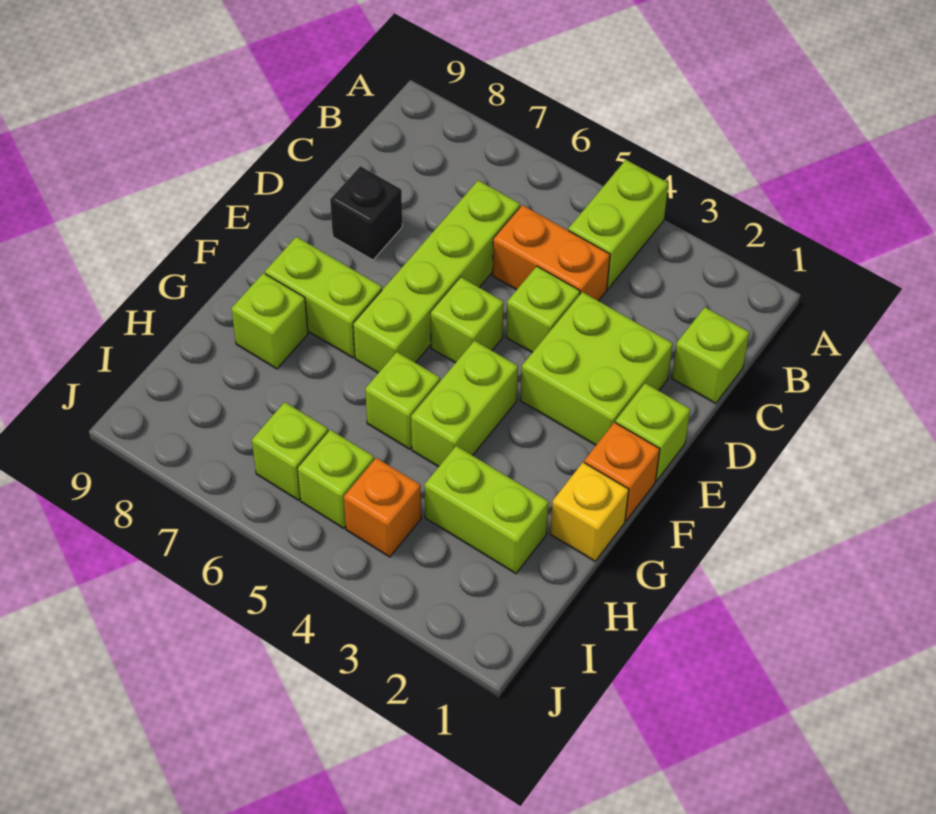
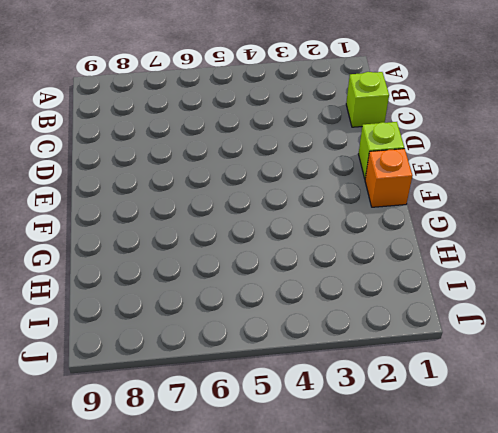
none -> lime brick A4:B4 level 1
none -> orange brick C4:C5 level 1
none -> lime brick C6:F6 level 1

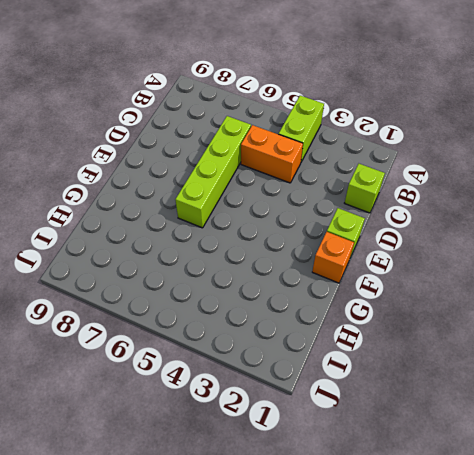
none -> lime brick D2:E3 level 1
none -> lime brick D4 level 1
none -> black brick D8 level 1

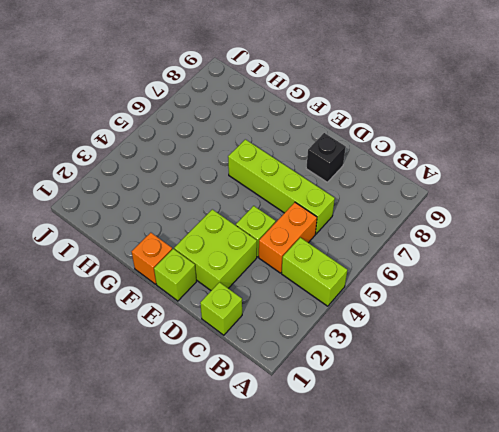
none -> lime brick E5 level 1
none -> lime brick F4:G4 level 1
none -> lime brick F7:F8 level 1

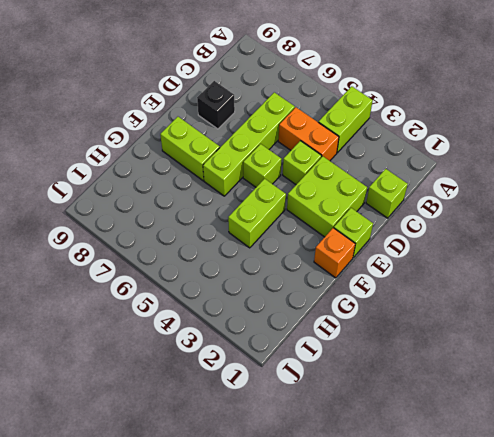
none -> yellow brick G1 level 1
none -> lime brick G5 level 1
none -> lime brick G8 level 1

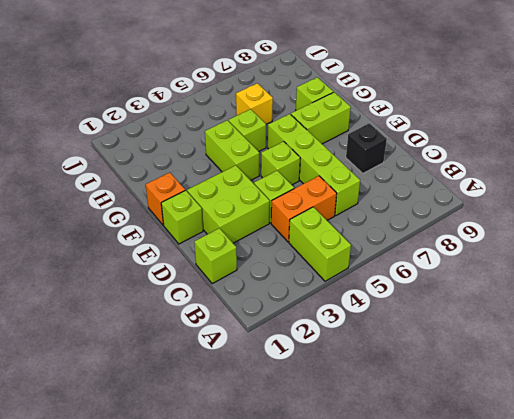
yellow brick H6 level 1 -> yellow brick G1 level 1
none -> lime brick H2:H3 level 1
none -> orange brick I4 level 1
none -> lime brick I5 level 1

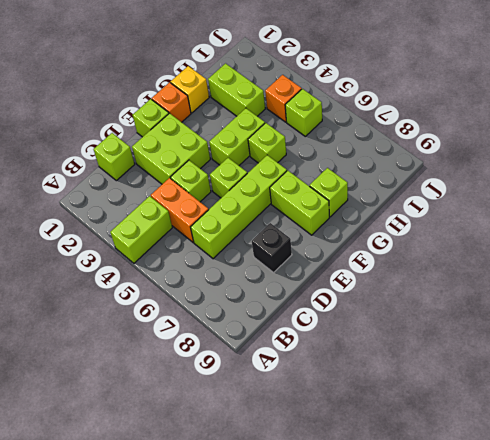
none -> lime brick I6 level 1

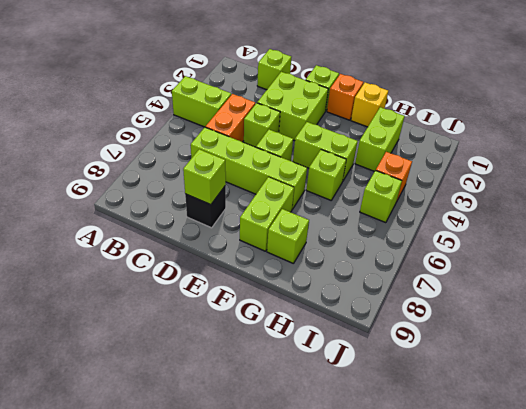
lime brick D8 level 2 -> lime brick I6 level 1

